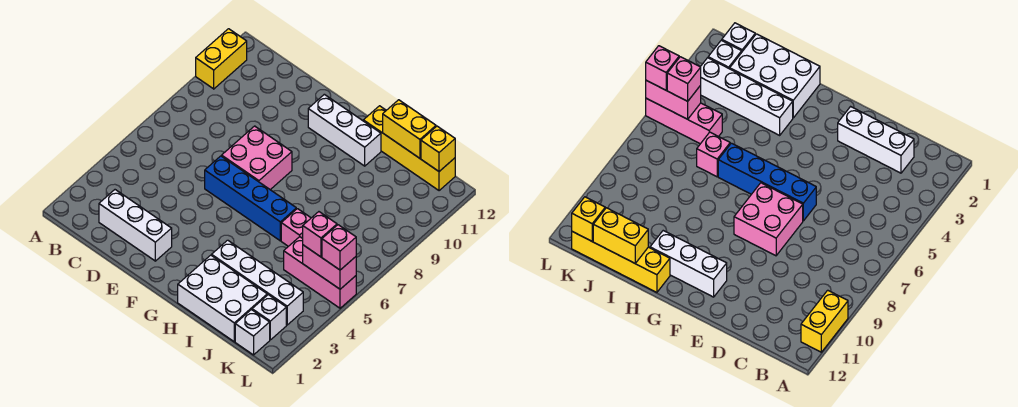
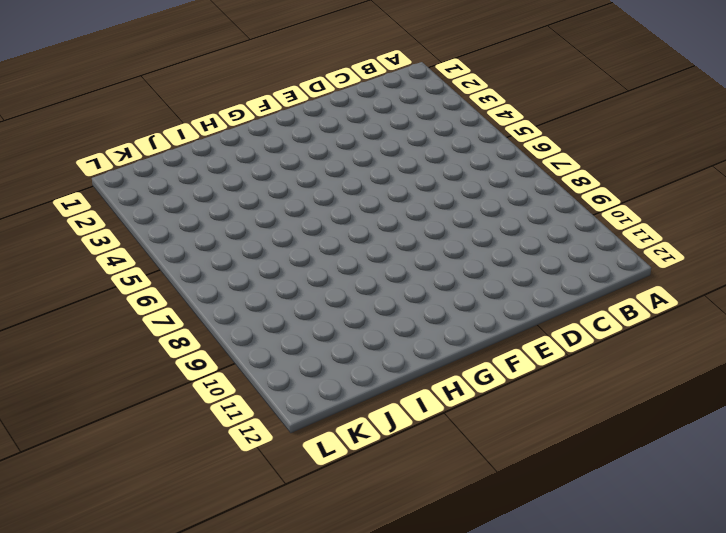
none -> yellow brick A10:A11 level 1
none -> white brick C2:E2 level 1
none -> blue brick E6:H6 level 1

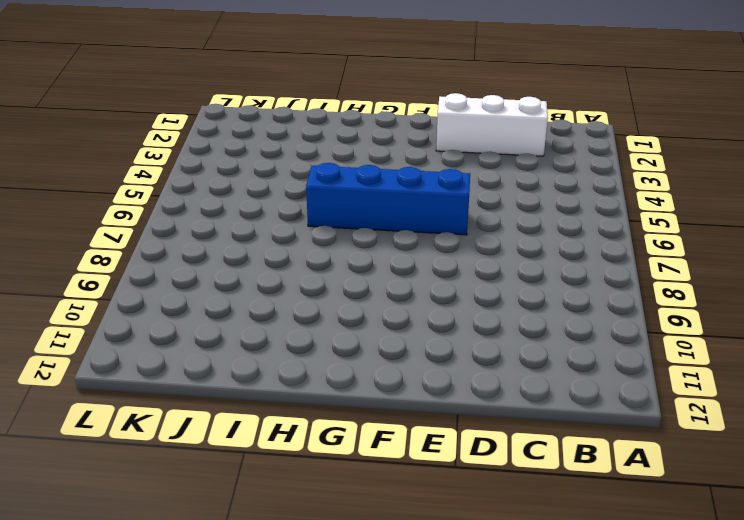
none -> yellow brick A10:A11 level 1
none -> pink brick E7:F8 level 1
none -> white brick F11:H11 level 1

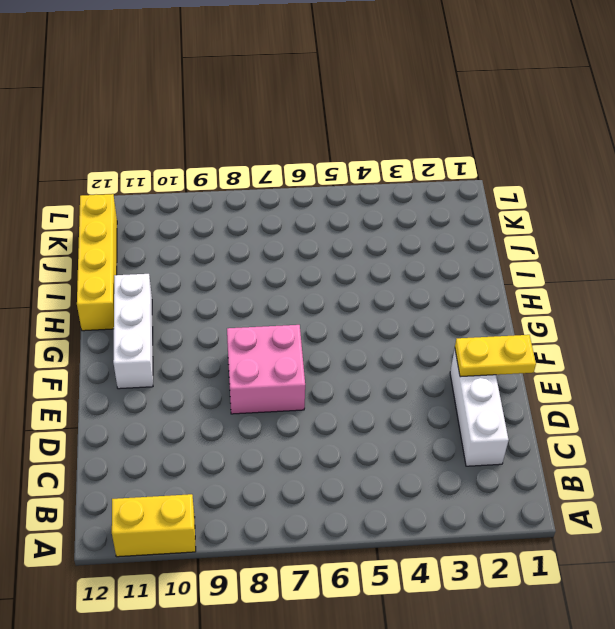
yellow plate E1:E2 level 2 -> none
none -> blue brick E6:H6 level 1
none -> white brick H1:J2 level 1
none -> white brick H3:K3 level 1

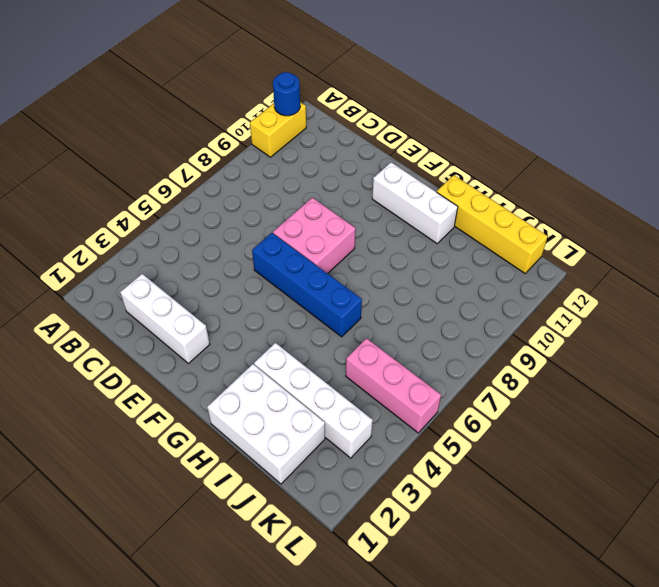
blue round brick A11 level 2 -> none
none -> pink brick I6 level 1
none -> white brick K1 level 1
none -> white brick K2 level 1

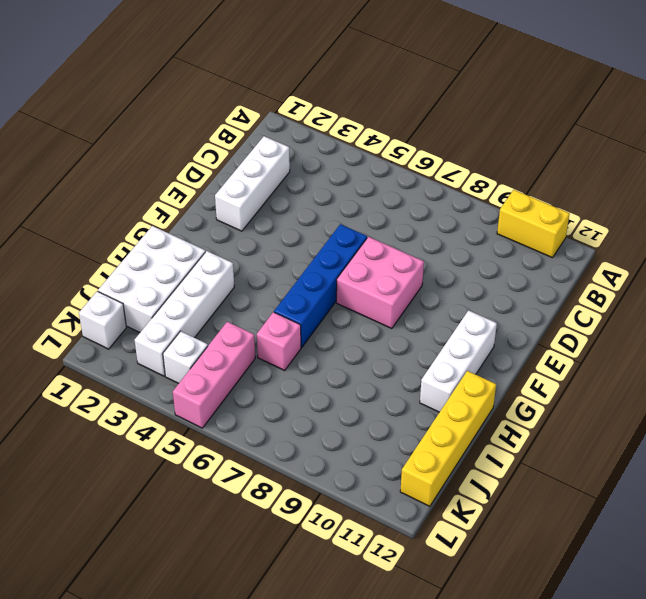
white brick K4 level 1 -> white brick K2 level 1
none -> yellow brick I12:J12 level 2
none -> pink brick K5:L5 level 2
none -> yellow brick K12 level 2

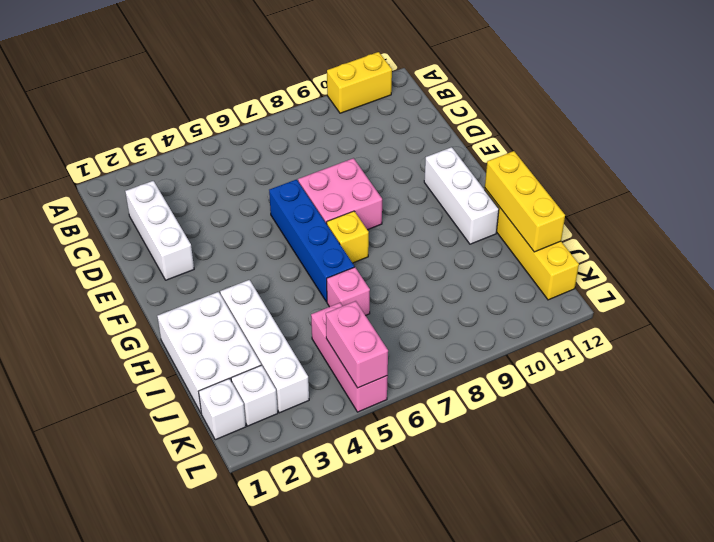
yellow brick G7 level 1 -> yellow brick K12 level 2
yellow brick H12:J12 level 2 -> yellow brick I12:J12 level 2
none -> pink brick K5 level 3
none -> pink brick L5 level 3

